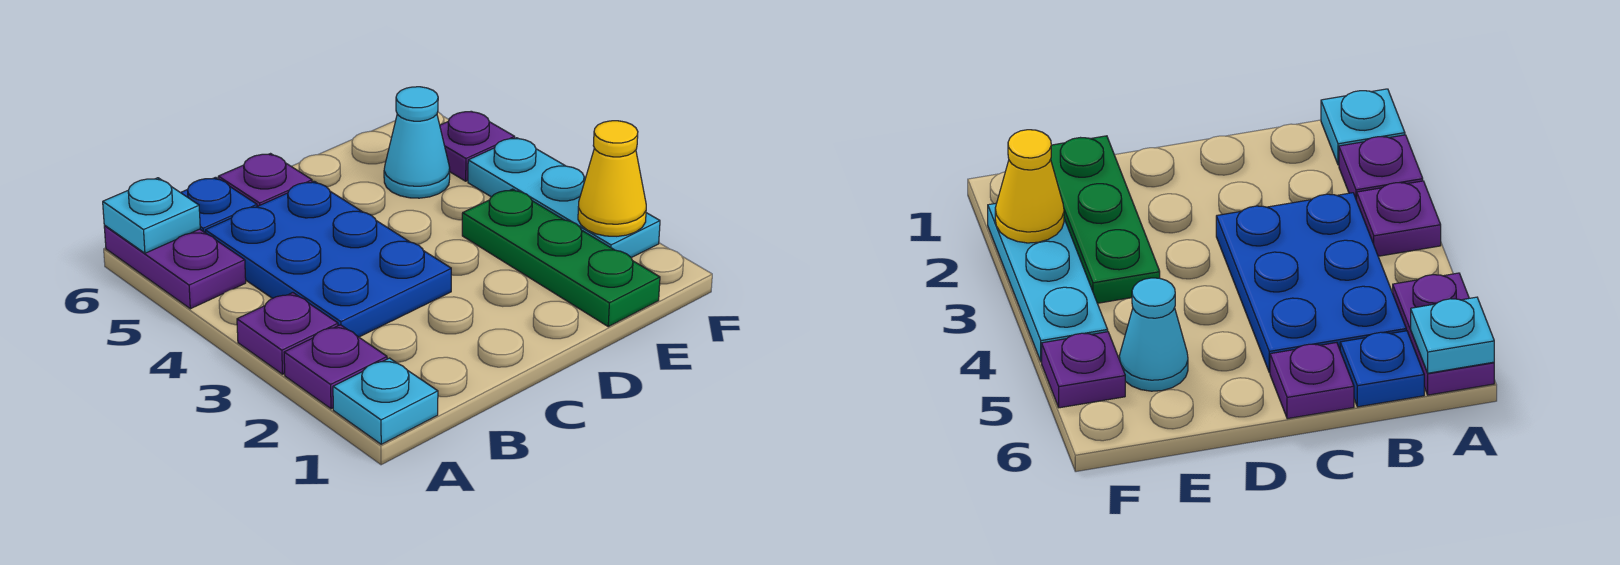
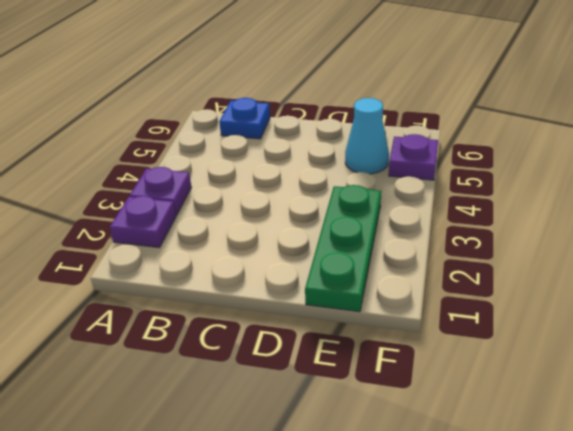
none -> cyan plate A1 level 1
none -> purple plate A5:A6 level 1
none -> blue plate B3:C5 level 1

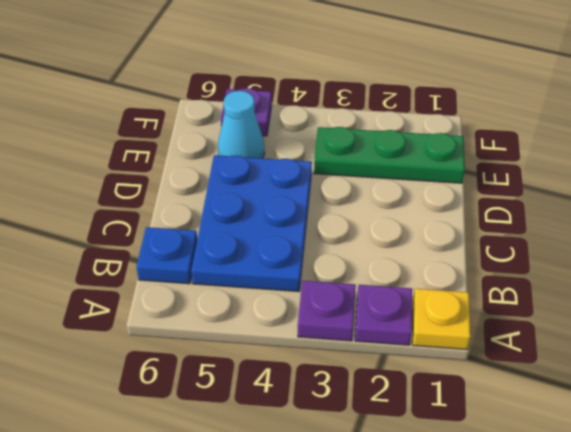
yellow plate A1 level 1 -> cyan plate A1 level 1
blue plate B4:D5 level 1 -> blue plate B3:C5 level 1
none -> purple plate A5:A6 level 1
none -> purple plate C6 level 1
none -> cyan plate F2:F4 level 1

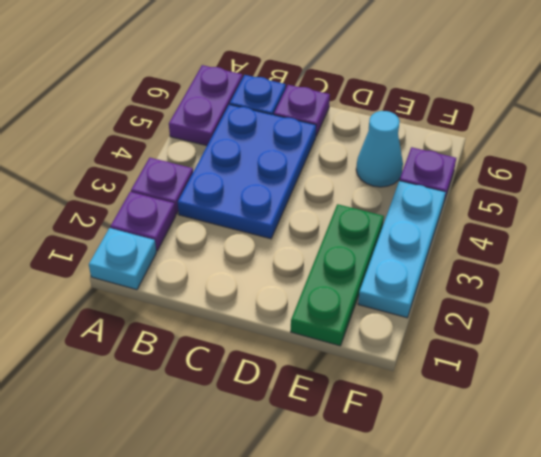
none -> cyan plate A6 level 2
none -> yellow cone F2 level 2

